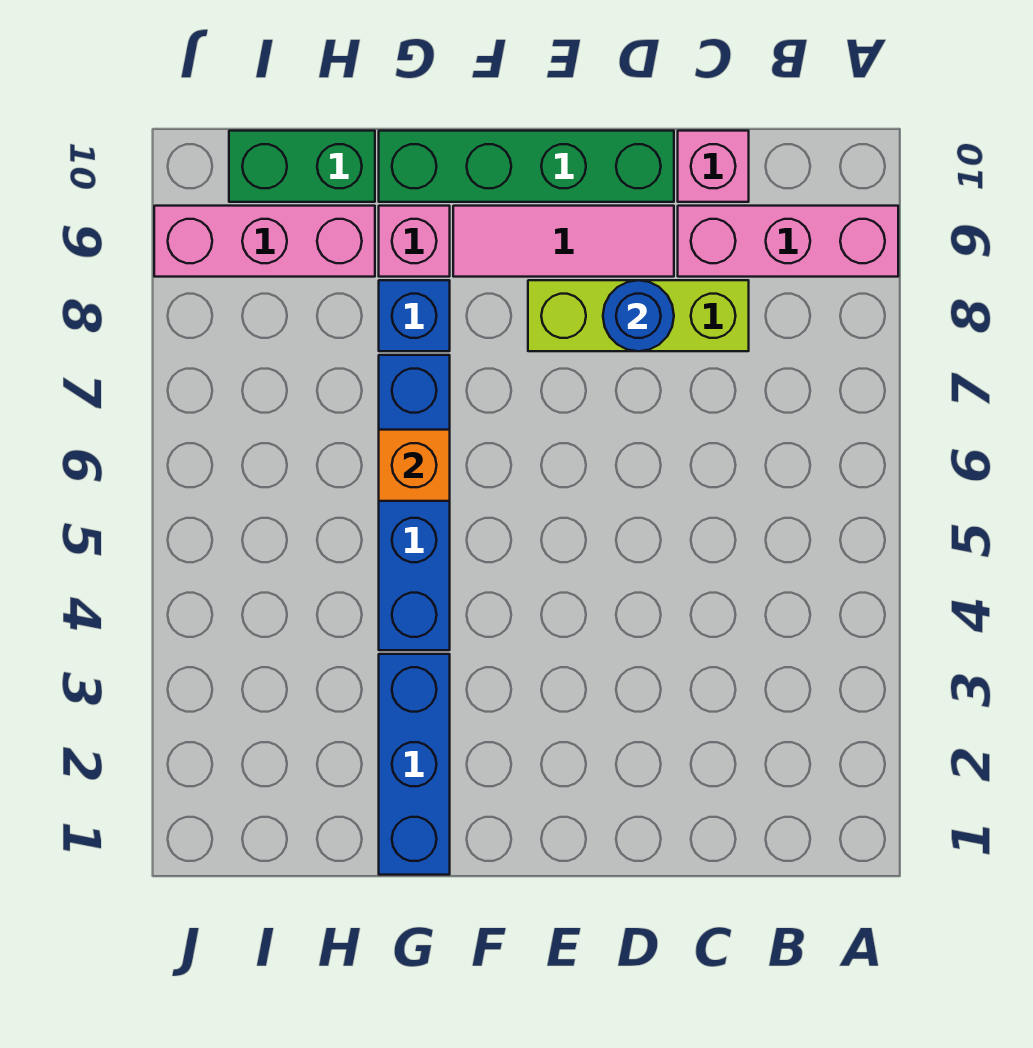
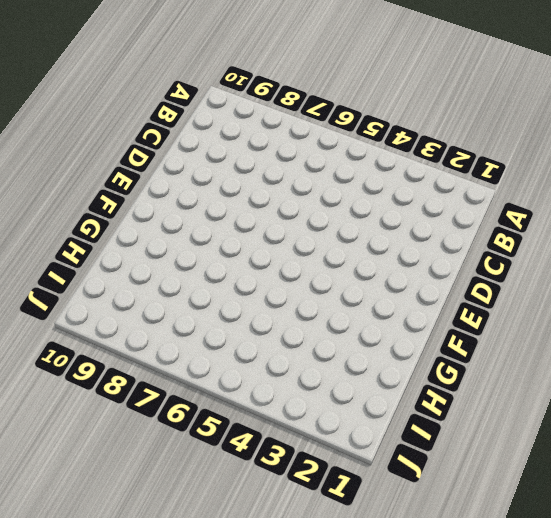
none -> pink brick A9:C9 level 1
none -> lime brick C8:E8 level 1
none -> pink brick C10 level 1

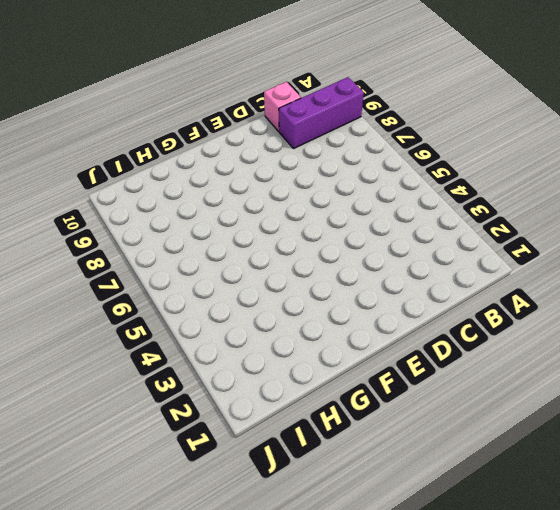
purple brick A9:C9 level 1 -> pink brick A9:C9 level 1
none -> lime brick C8:E8 level 1
none -> pink tile D9:F9 level 1
none -> green brick D10:G10 level 1

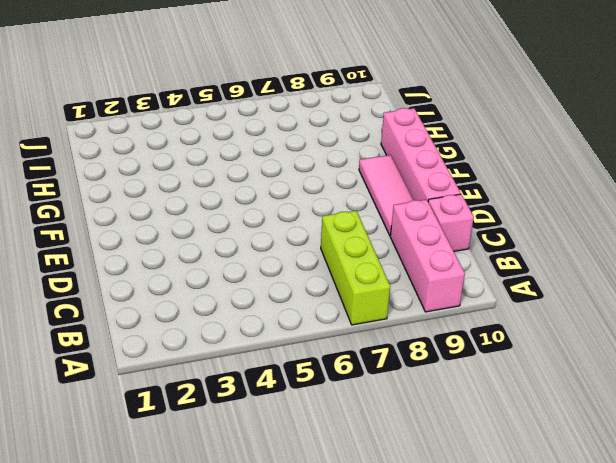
lime brick A7:C7 level 1 -> lime brick C8:E8 level 1
pink brick D10:G10 level 1 -> green brick D10:G10 level 1
none -> blue brick G1:G3 level 1
none -> blue brick G4:G7 level 1
none -> blue brick G8 level 1

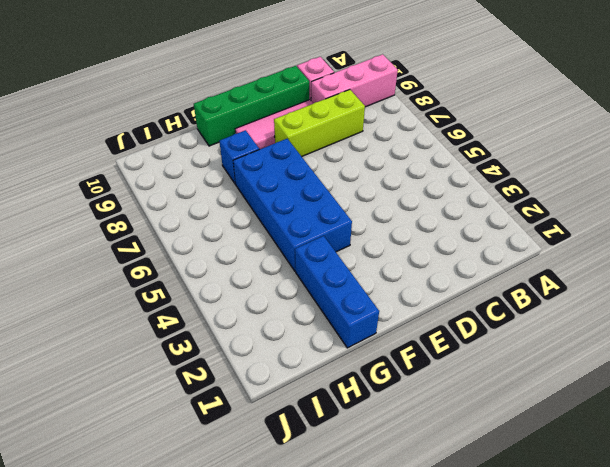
blue brick F4:G7 level 1 -> blue brick G4:G7 level 1
none -> pink brick G9 level 1
none -> pink brick H9:J9 level 1
none -> green brick H10:I10 level 1

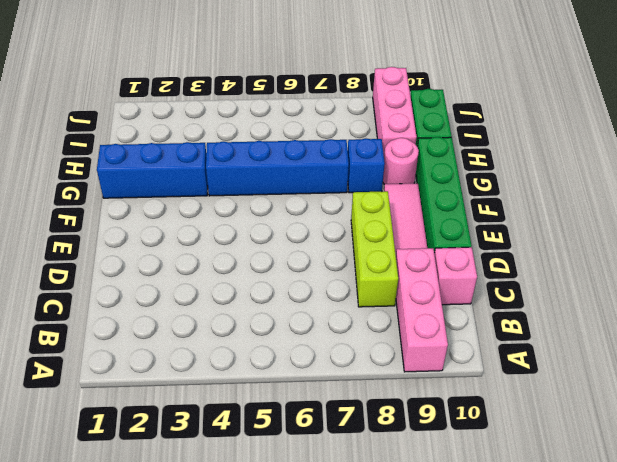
pink round brick G9 level 1 -> pink brick G9 level 1
none -> blue round brick D8 level 2
none -> orange brick G6 level 2

